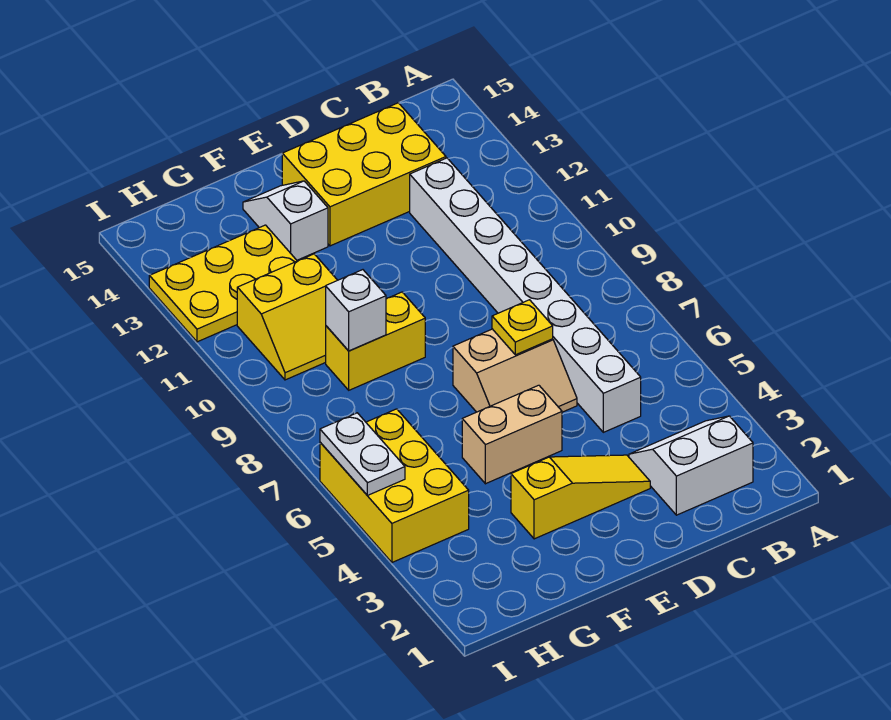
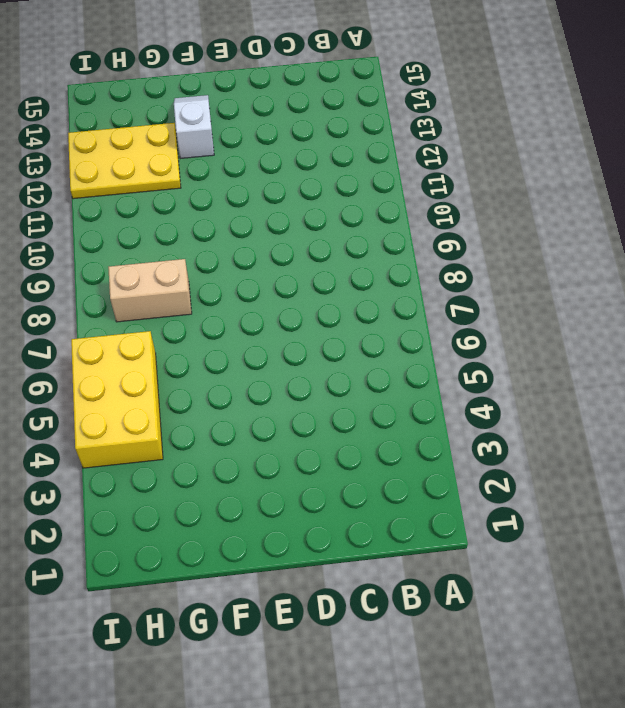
tan brick G8:H8 level 1 -> tan brick E5:F5 level 1
none -> white slope B2:C3 level 1 top 2
none -> white brick C5:C12 level 1
none -> yellow brick C13:E14 level 1

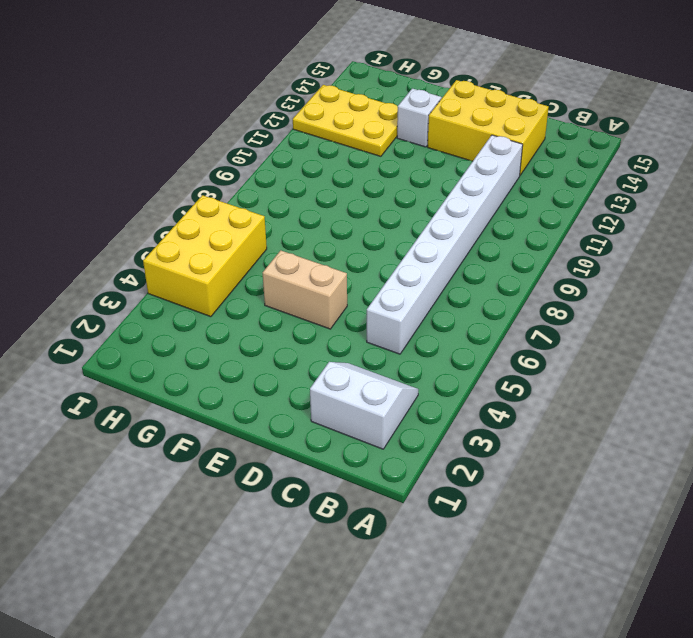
none -> yellow slope D3:F3 level 1 top F
none -> tan slope D6:E7 level 1 top 7
none -> yellow brick F9:G9 level 1

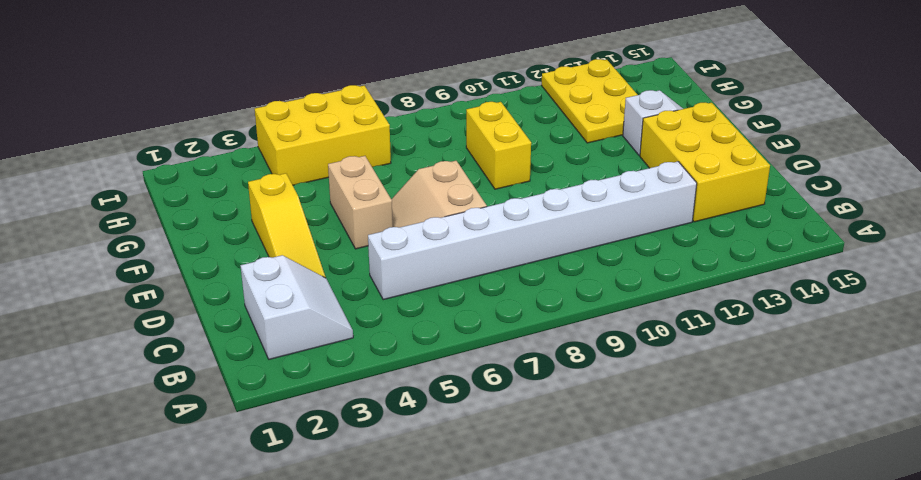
none -> yellow slope G10:H11 level 1 top 11
none -> yellow plate D7 level 2
none -> white brick G9 level 2

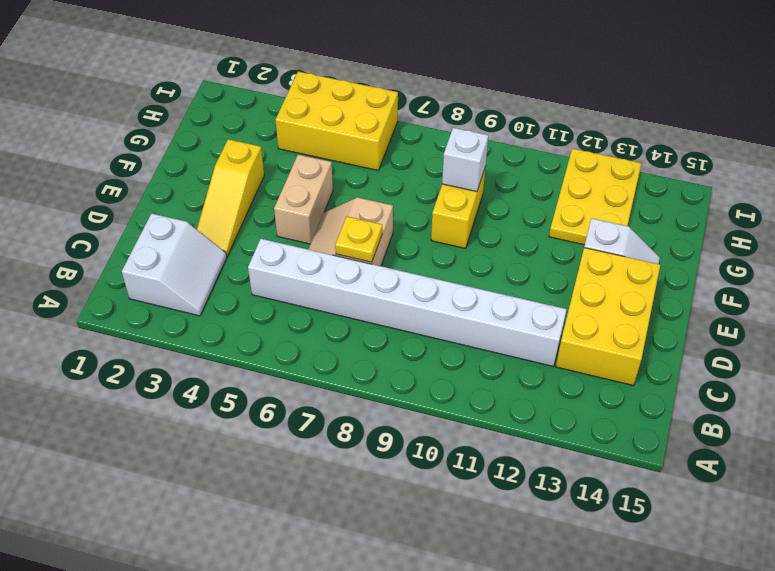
none -> yellow slope G10:H11 level 1 top 11
none -> white plate I5:I6 level 2

